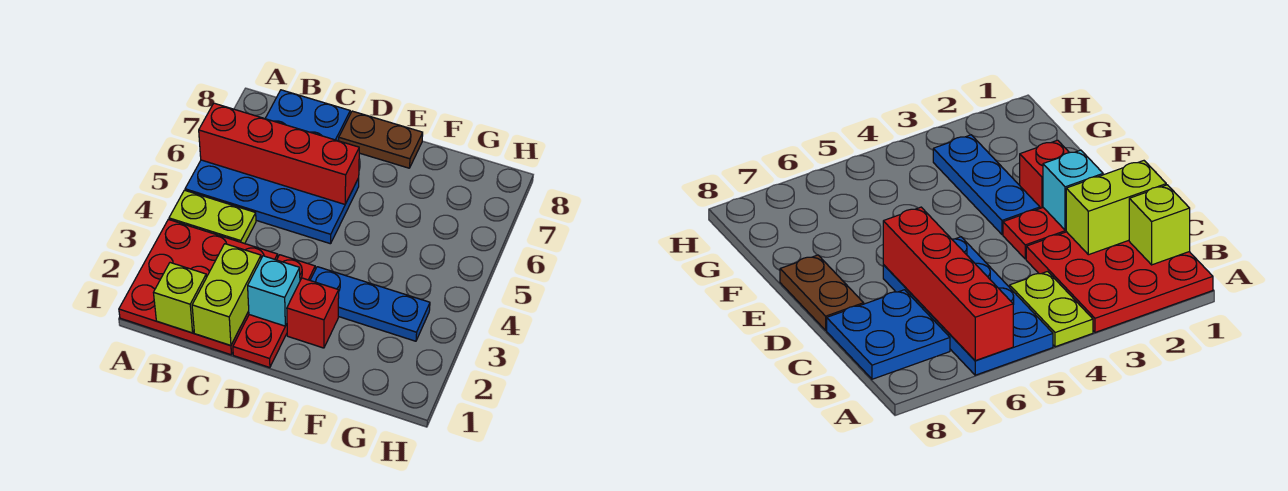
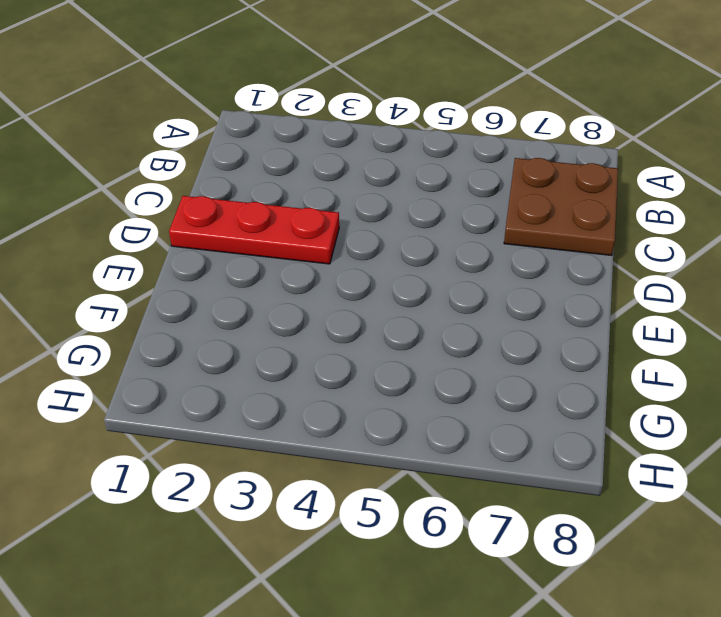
brown plate B7:C8 level 1 -> blue plate B7:C8 level 1
none -> red plate A1:C3 level 1
none -> lime plate A4:B4 level 1
none -> blue plate A5:D6 level 1

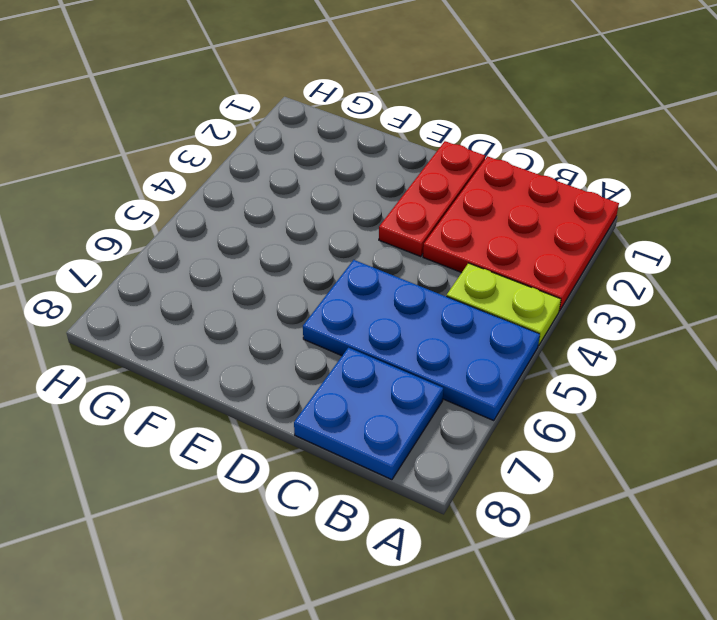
none -> brown plate D8:E8 level 1
none -> red brick E2 level 1
none -> blue plate E3:G3 level 1

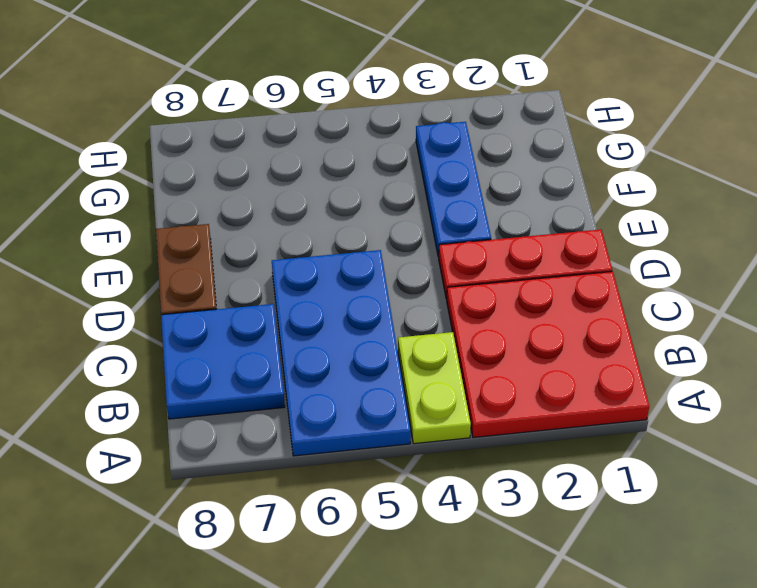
none -> red brick E2 level 1
none -> red brick A6:D6 level 2
none -> lime brick B1 level 2

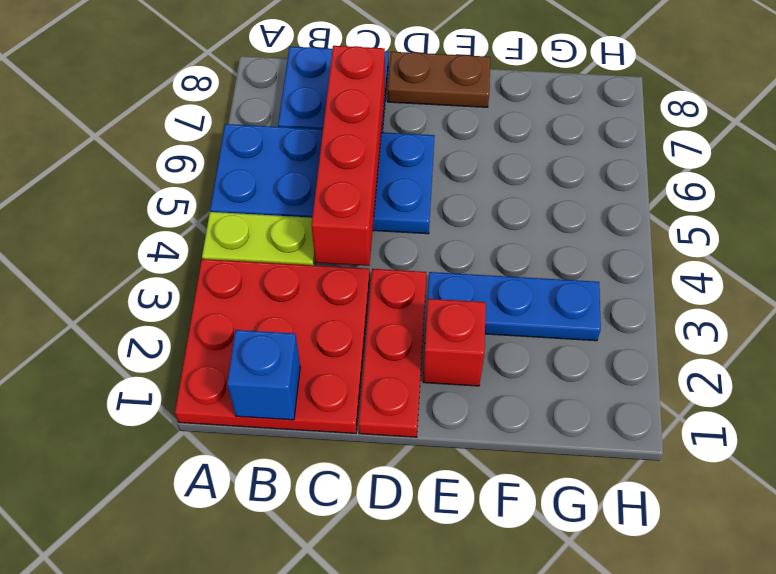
blue brick B1 level 2 -> lime brick B1 level 2
red brick C4:C7 level 2 -> red brick A6:D6 level 2
none -> lime brick C1:C2 level 2
none -> cyan brick D2 level 2

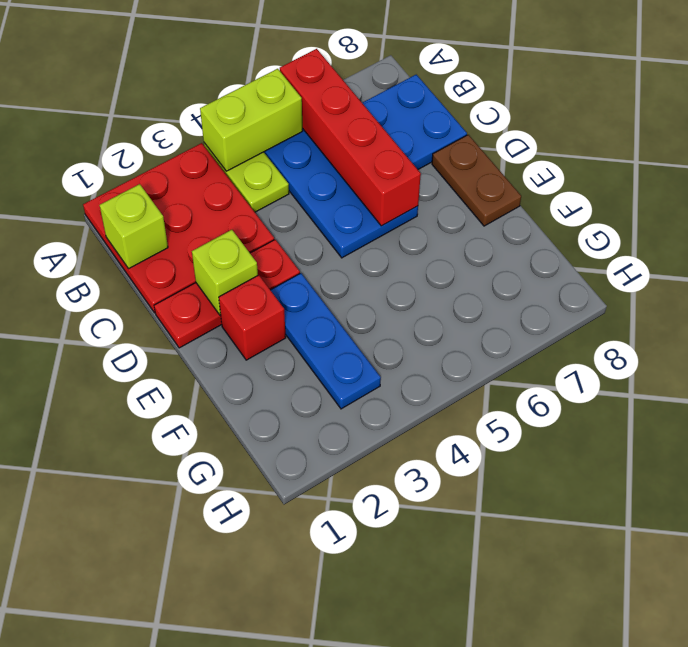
lime brick A4:A5 level 2 -> lime brick C1:C2 level 2
lime brick D2 level 2 -> cyan brick D2 level 2

